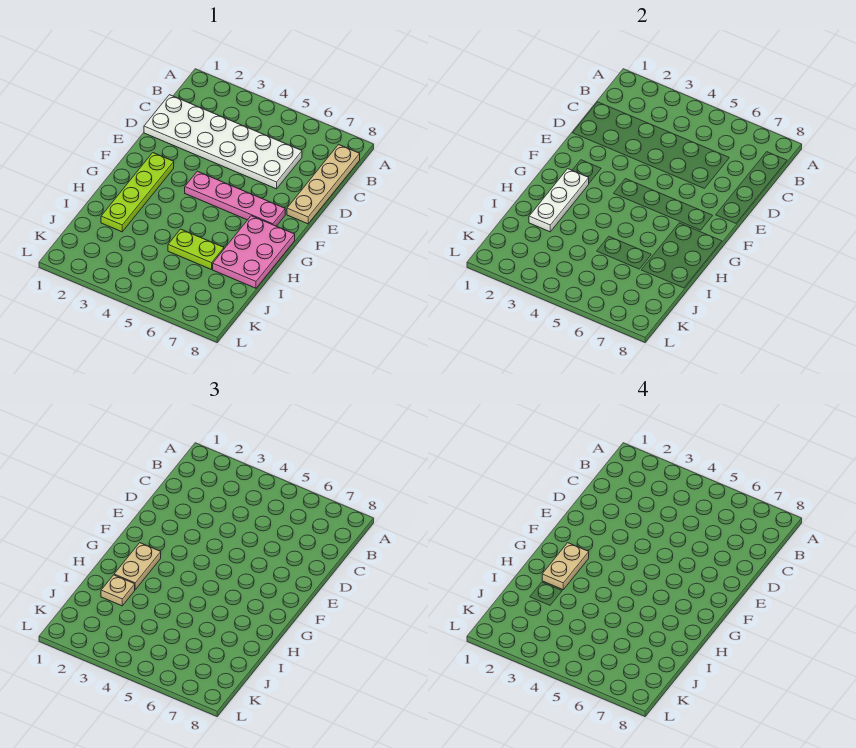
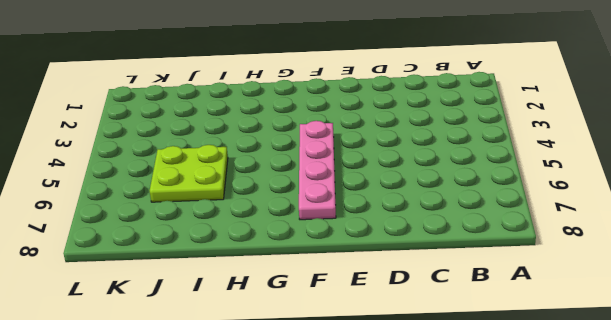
lime plate I5:J6 level 1 -> lime plate I5:I6 level 1
none -> tan plate B8:E8 level 1
none -> white plate C1:D6 level 1

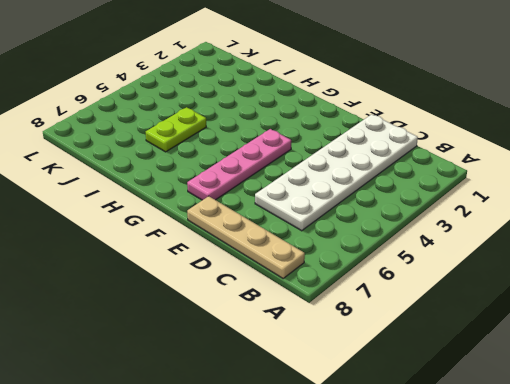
none -> lime plate F2:I2 level 1
none -> pink plate G7:I8 level 1

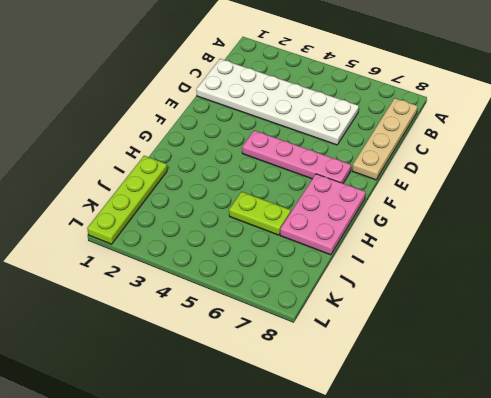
lime plate I1:L1 level 1 -> lime plate F2:I2 level 1
none -> white plate G2:I2 level 2
none -> tan plate G2:H2 level 3

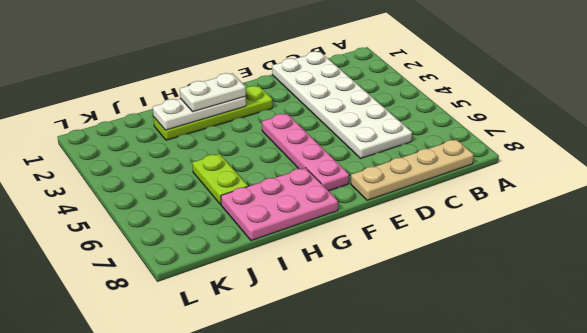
white plate G2:H2 level 3 -> tan plate G2:H2 level 3
none -> tan plate I2 level 3
none -> tan plate G2:H2 level 4

